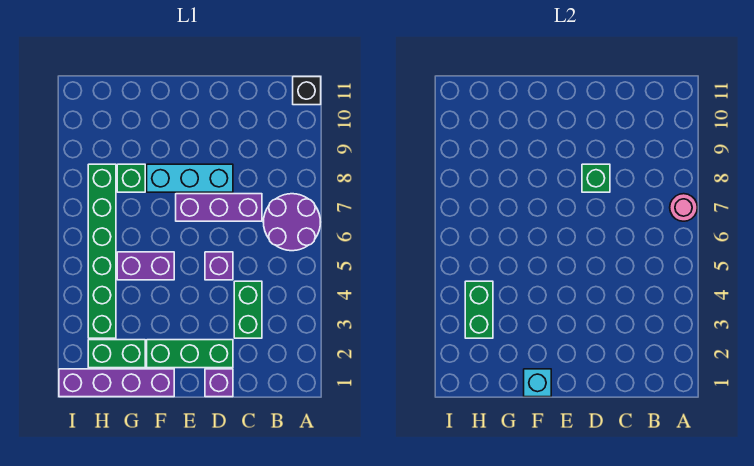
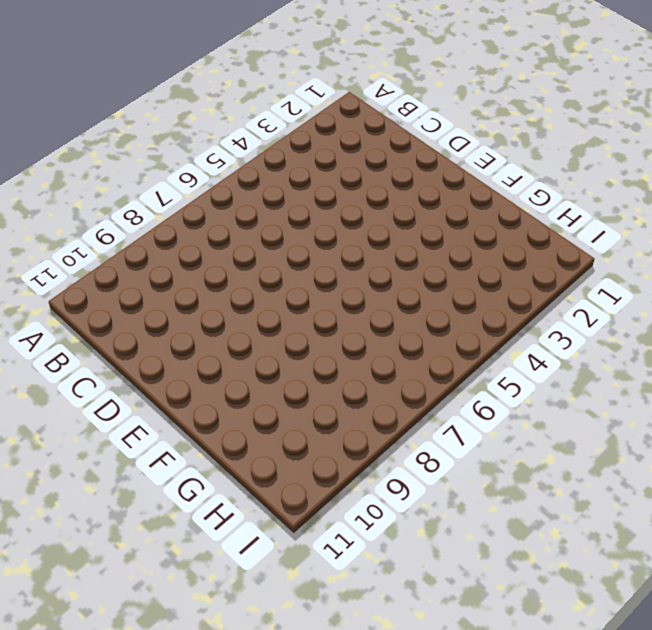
none -> purple round brick A6:B7 level 1
none -> black brick A11 level 1
none -> green brick C3:C4 level 1

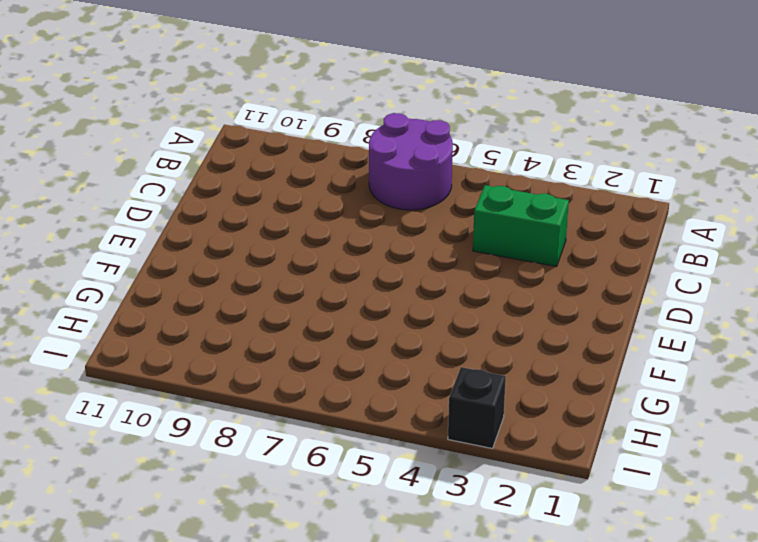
black brick I3 level 1 -> black brick A11 level 1
none -> purple brick C7:E7 level 1
none -> purple brick D1 level 1
none -> green brick D2:F2 level 1

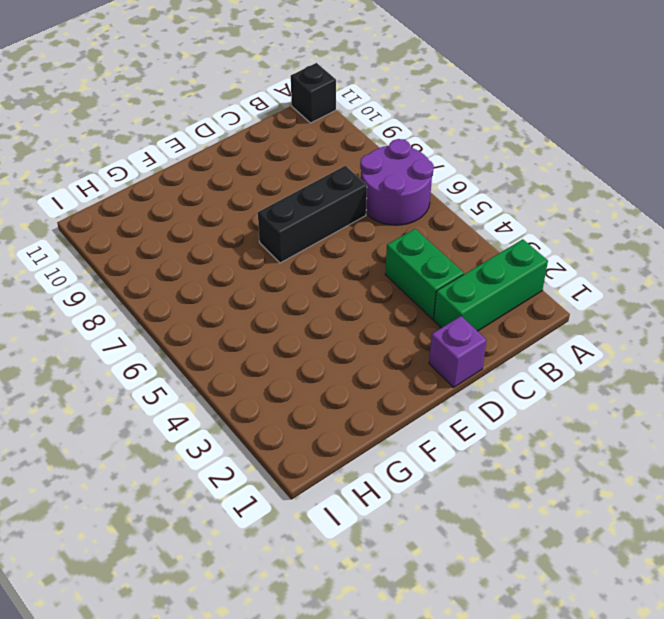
green brick A2:C2 level 1 -> green brick D2:F2 level 1
black brick C7:E7 level 1 -> purple brick C7:E7 level 1
none -> purple brick D5 level 1
none -> cyan brick D8:F8 level 1
none -> purple brick F1:I1 level 1

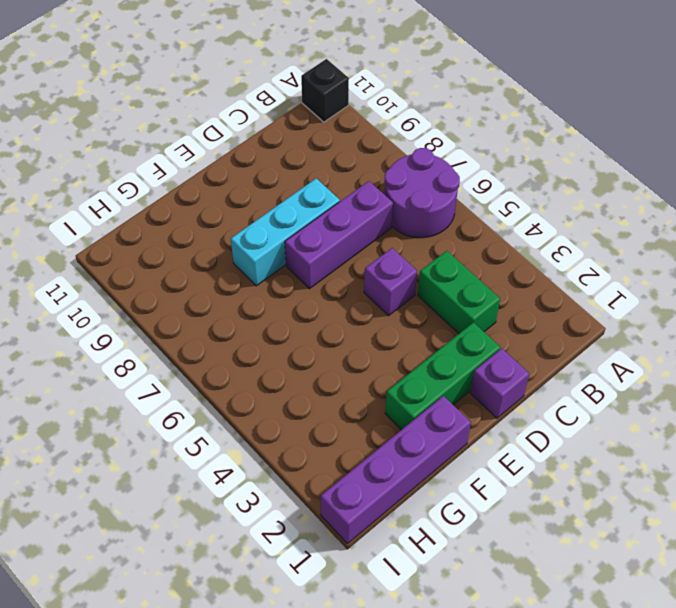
none -> purple brick F5:G5 level 1
none -> green brick G2:H2 level 1
none -> green brick G8 level 1

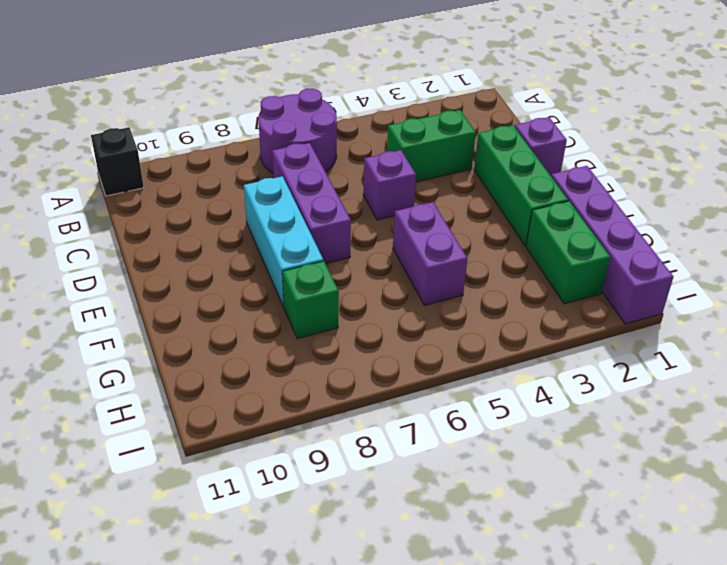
none -> green brick H3:H8 level 1
none -> pink round brick A7 level 2
none -> green brick D8 level 2

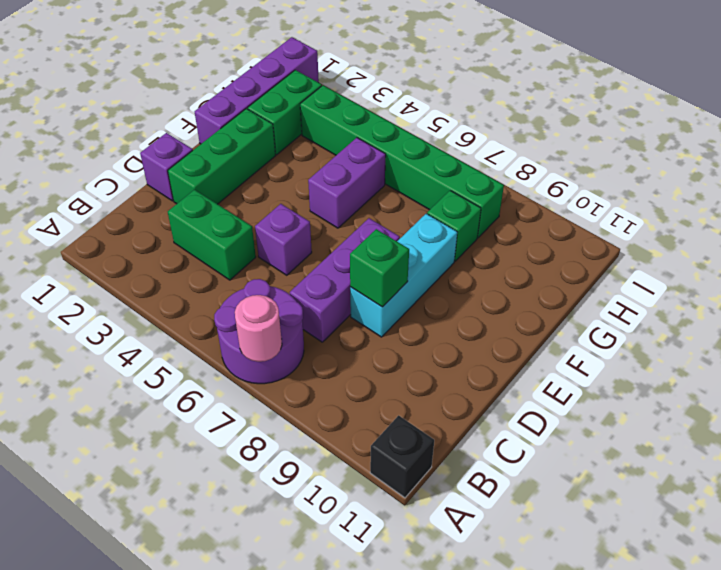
none -> cyan brick F1 level 2
none -> green brick H3:H4 level 2

